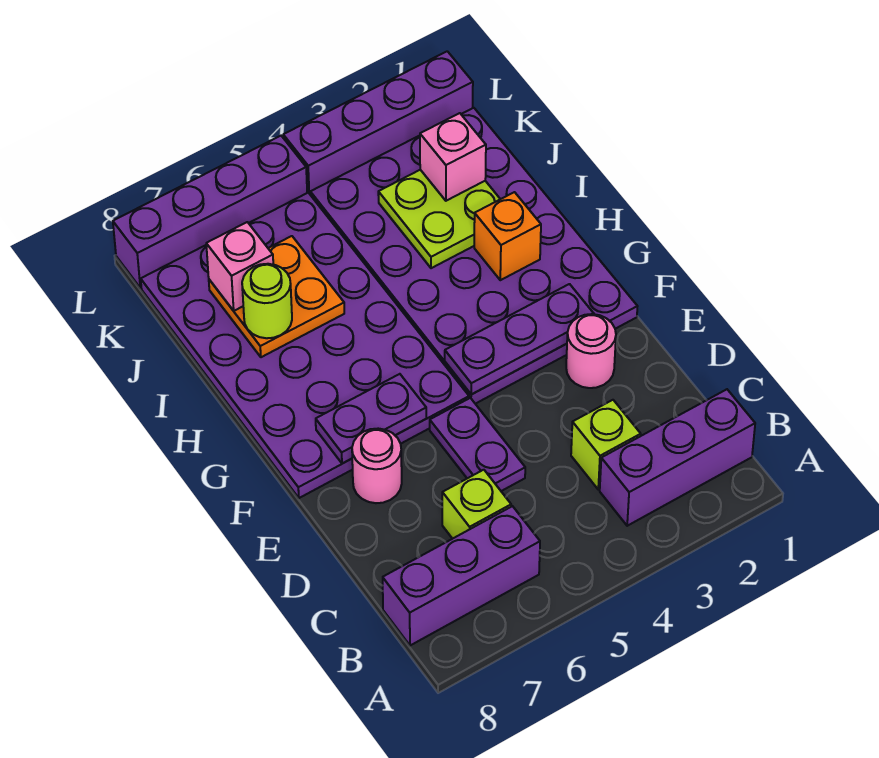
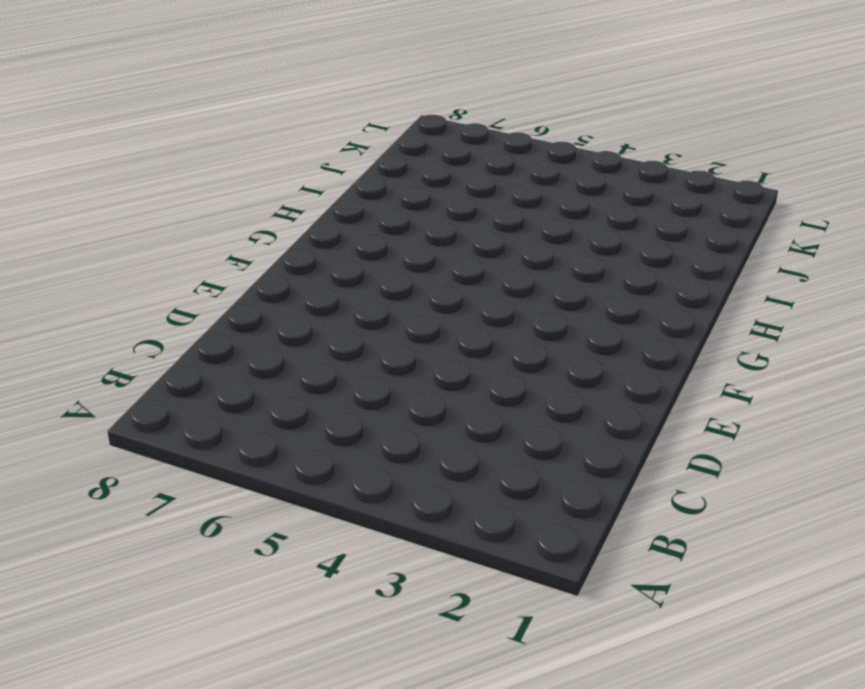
none -> purple brick B1:B3 level 1
none -> purple brick B6:B8 level 1
none -> lime brick C3 level 1

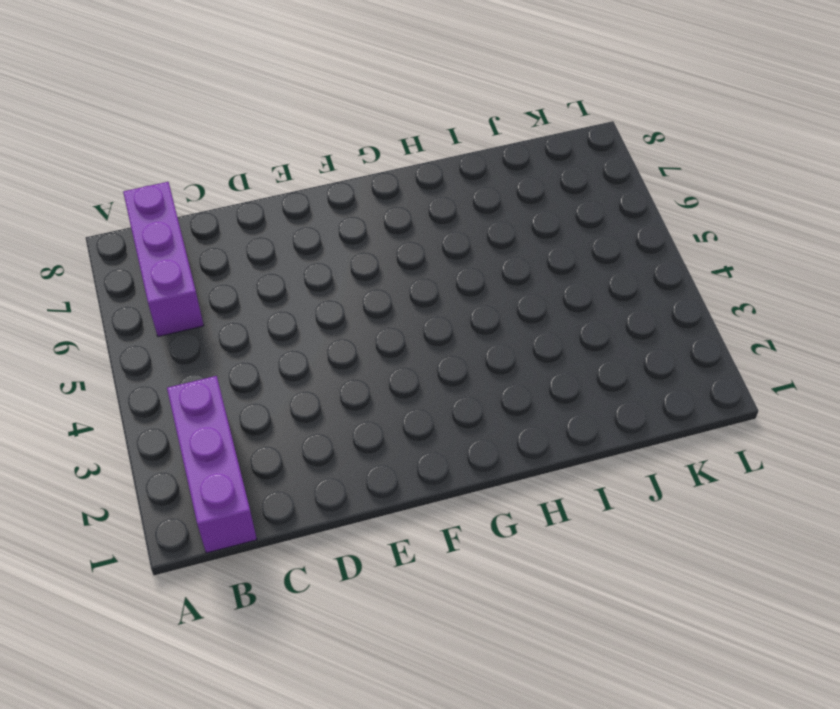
none -> lime brick C3 level 1
none -> lime brick C6 level 1
none -> purple plate D5:E5 level 1

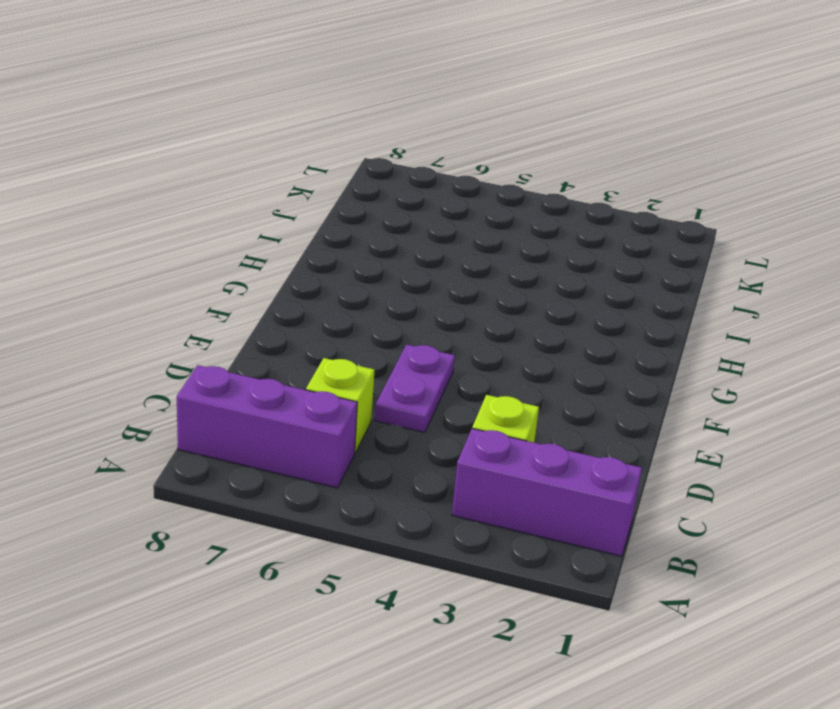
none -> pink round brick E2 level 1
none -> pink round brick E7 level 1
none -> purple plate F1:K4 level 1

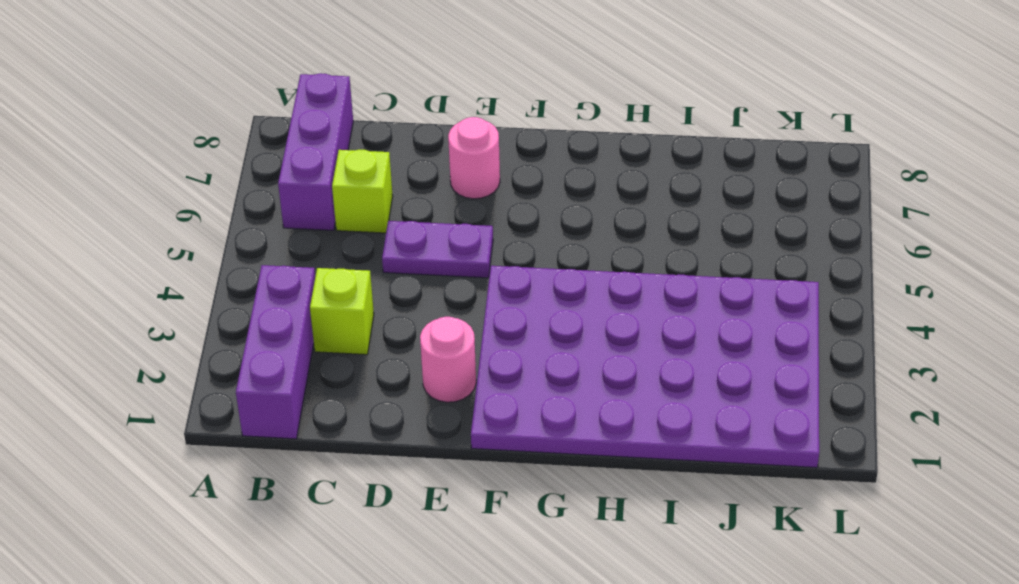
none -> purple plate F5:K8 level 1
none -> purple brick L1:L4 level 1
none -> purple brick L5:L8 level 1

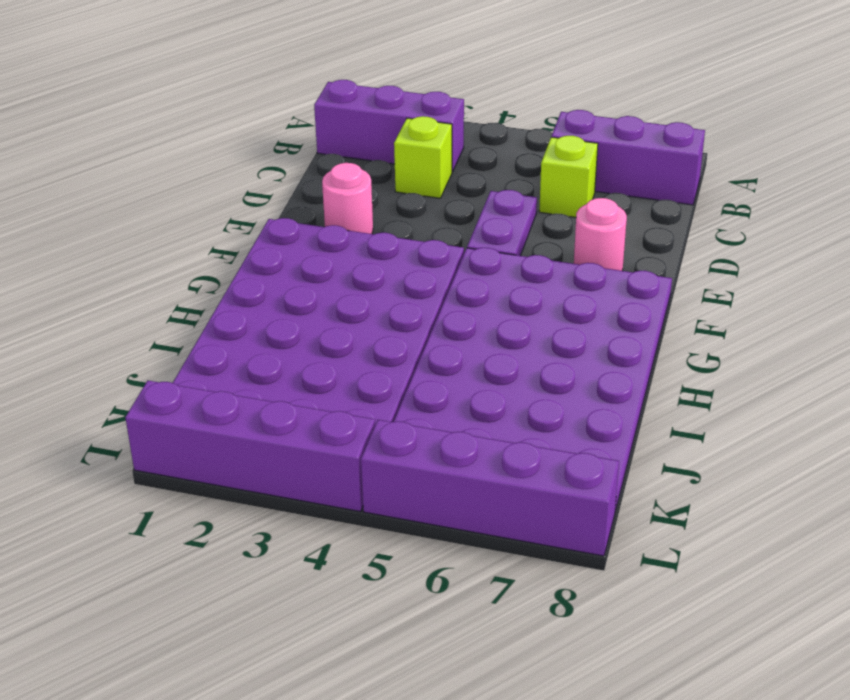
none -> purple plate F2:F4 level 2
none -> purple plate F6:F7 level 2
none -> orange brick H2 level 2

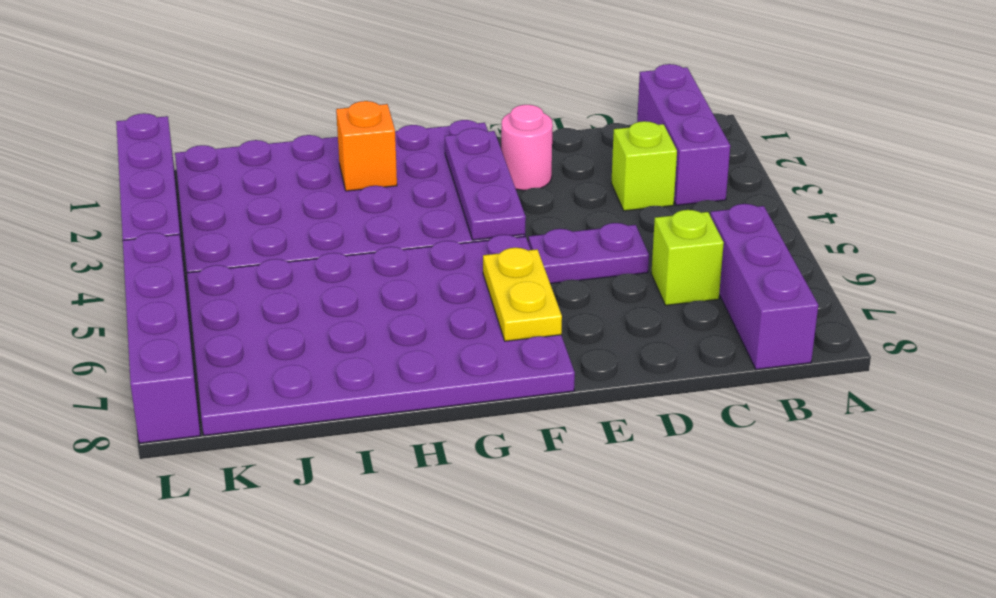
yellow plate F6:F7 level 2 -> purple plate F6:F7 level 2
none -> pink round brick E7 level 1
none -> lime plate I2:J3 level 2
none -> orange plate I6:J7 level 2

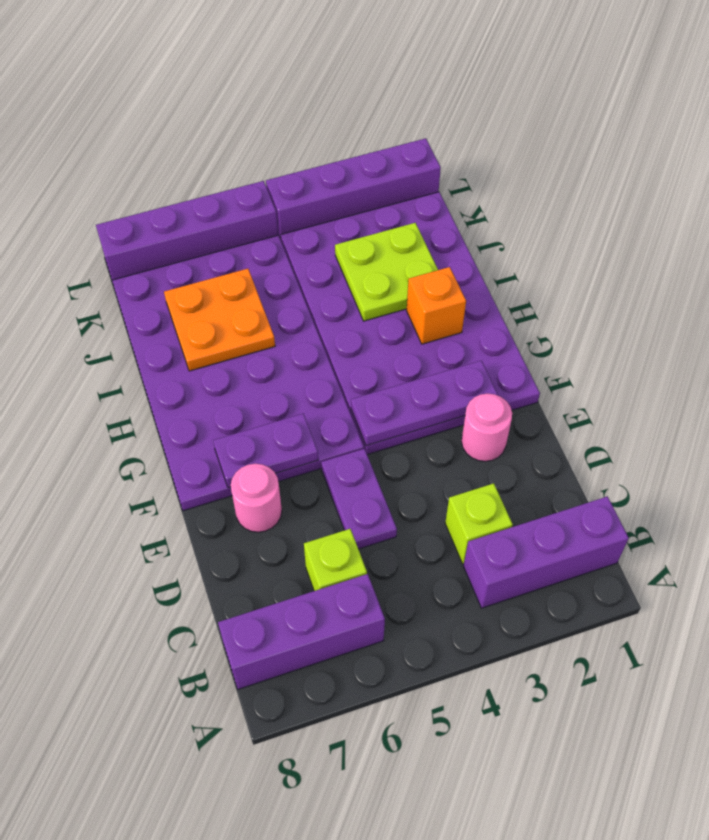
none -> lime round brick I7 level 3
none -> pink brick J2 level 3
none -> pink brick J7 level 3

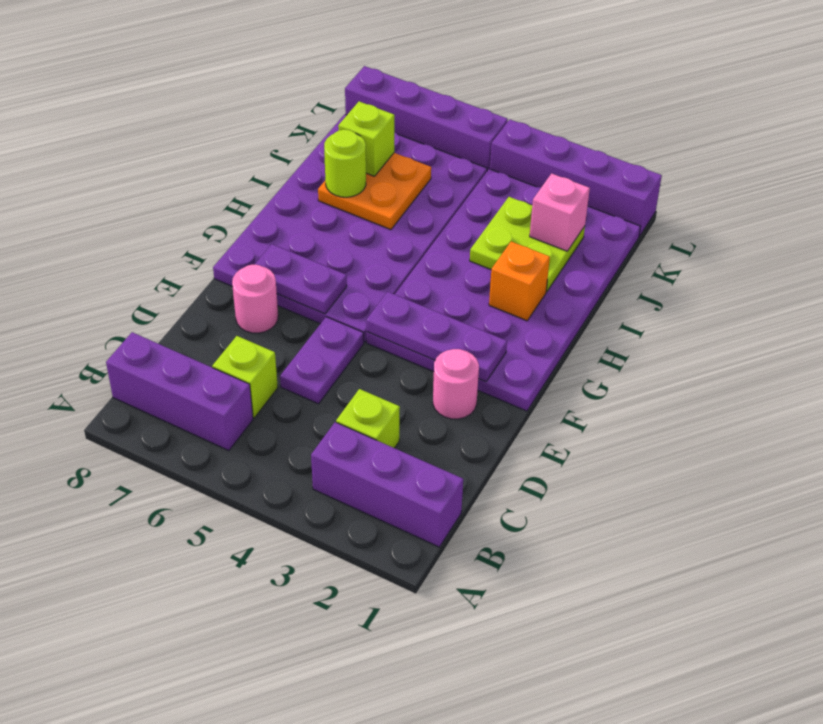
lime brick J7 level 3 -> pink brick J7 level 3

